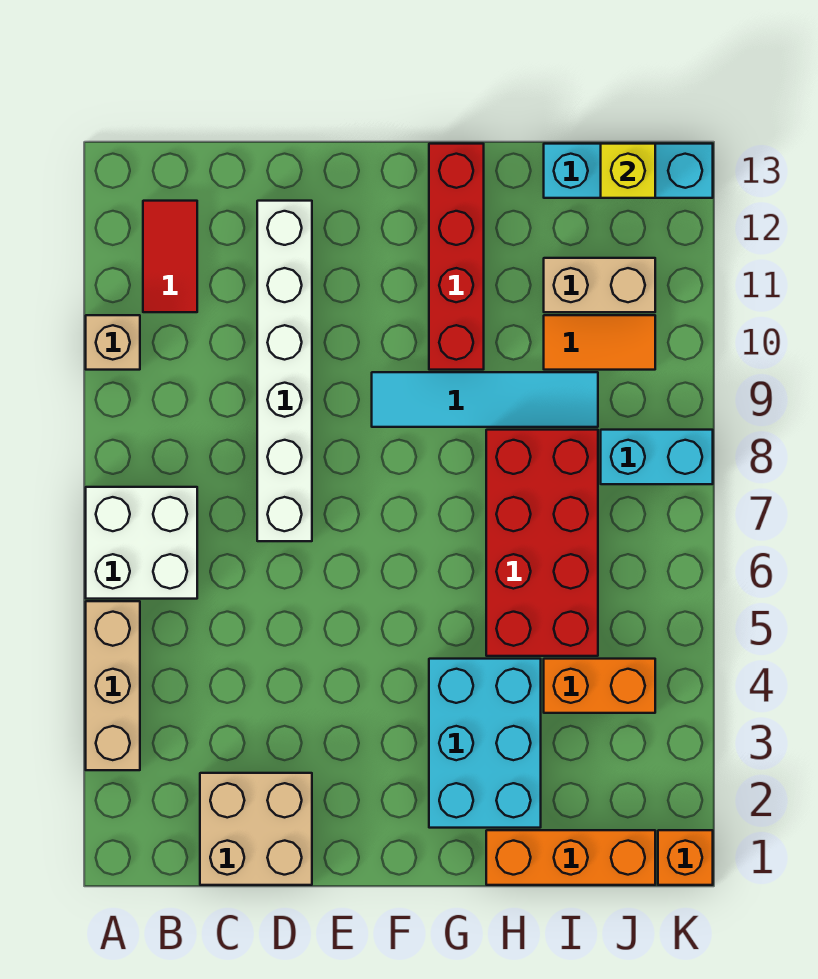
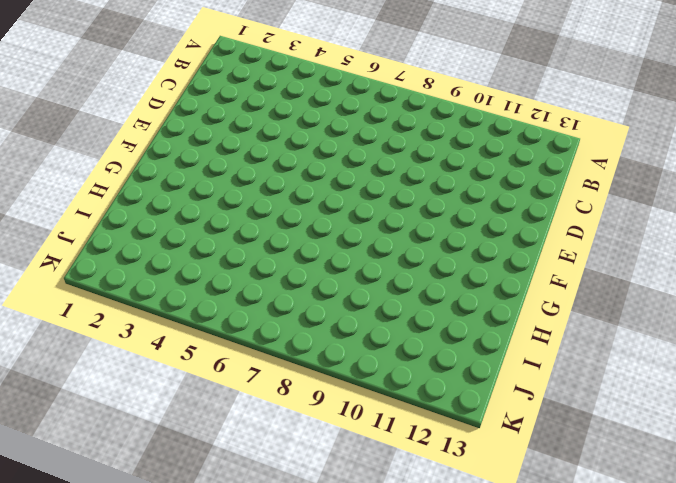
none -> tan brick A3:A5 level 1
none -> white brick A6:B7 level 1
none -> tan brick A10 level 1

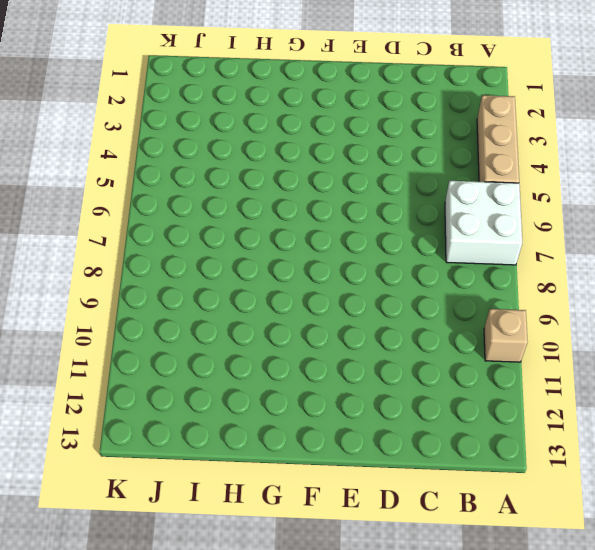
none -> red tile B11:B12 level 1
none -> tan brick C1:D2 level 1
none -> white brick D7:D12 level 1

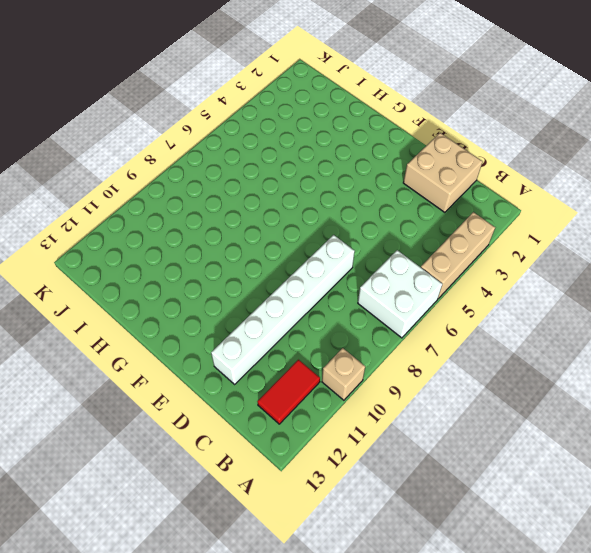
none -> cyan tile F9:I9 level 1
none -> cyan brick G2:H4 level 1
none -> red brick G10:G13 level 1

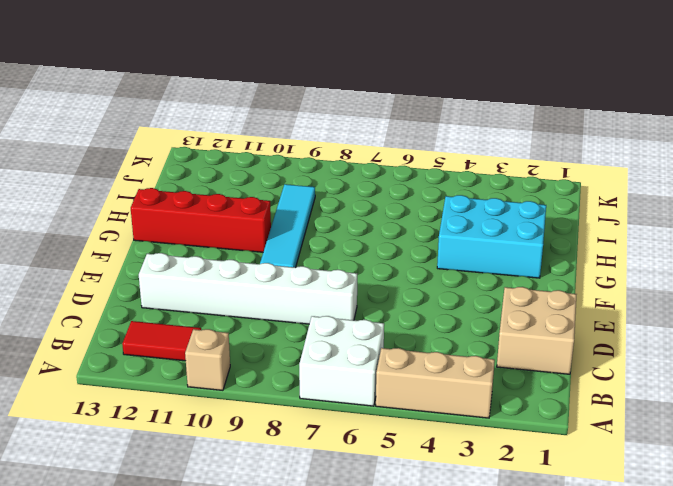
none -> orange brick H1:J1 level 1
none -> red brick H5:I8 level 1
none -> orange brick I4:J4 level 1

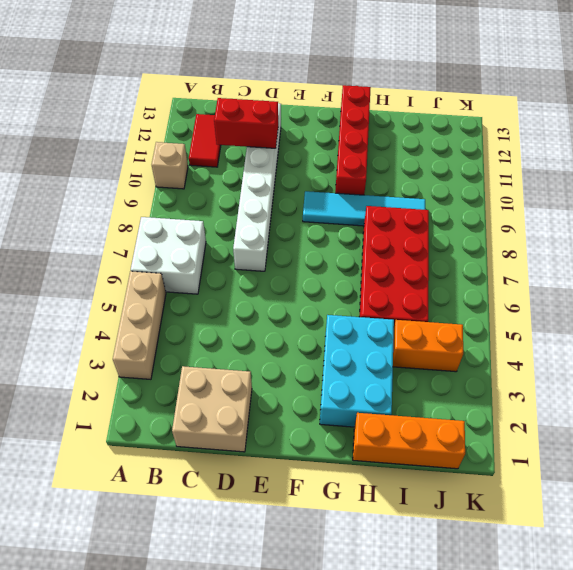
red brick C11:D11 level 2 -> none
none -> orange tile I10:J10 level 1
none -> tan brick I11:J11 level 1
none -> cyan brick I13:K13 level 1

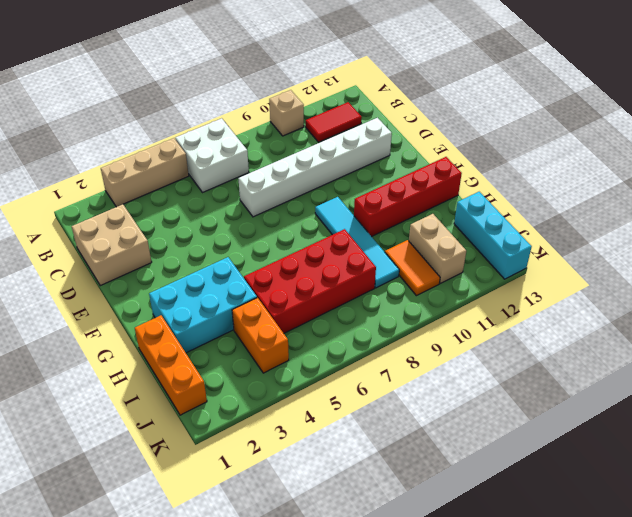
none -> cyan brick J8:K8 level 1
none -> orange brick K1 level 1
none -> yellow brick J13 level 2

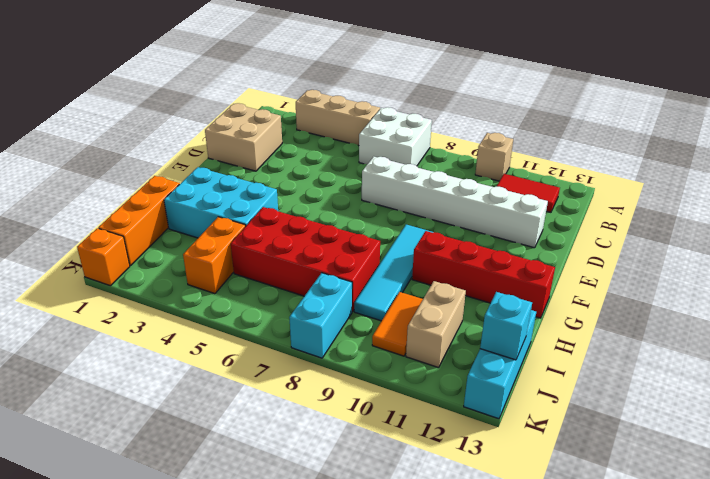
cyan brick J13 level 2 -> yellow brick J13 level 2

